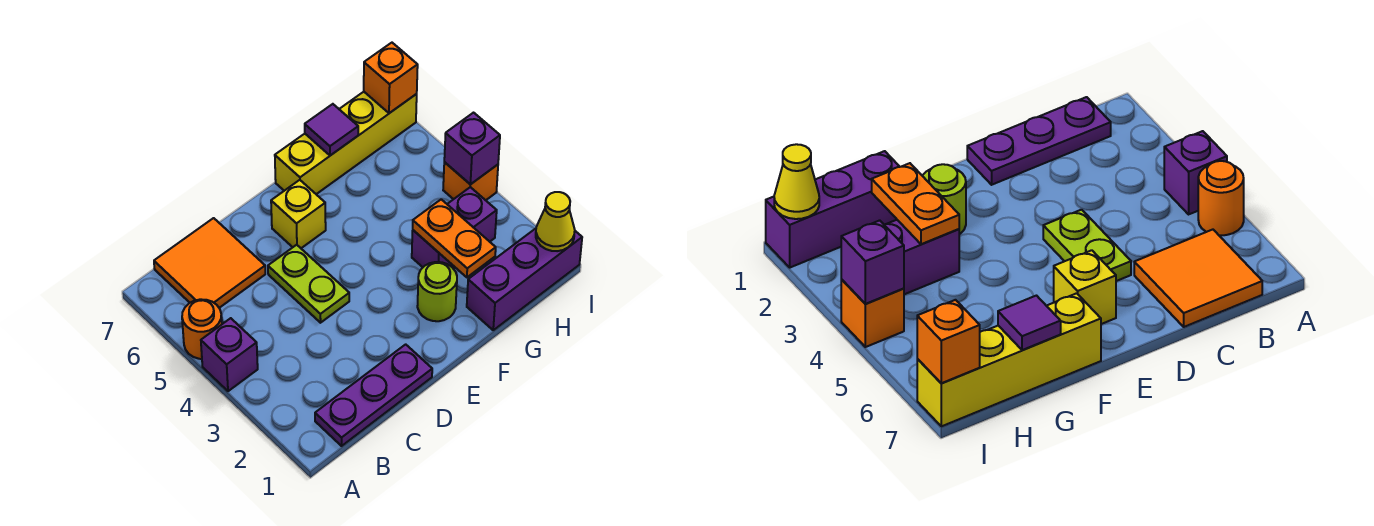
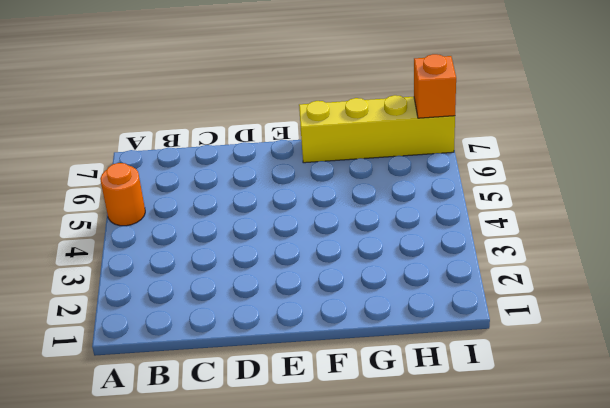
none -> purple brick A4 level 1
none -> purple plate B1:D1 level 1
none -> orange tile B6:C7 level 1

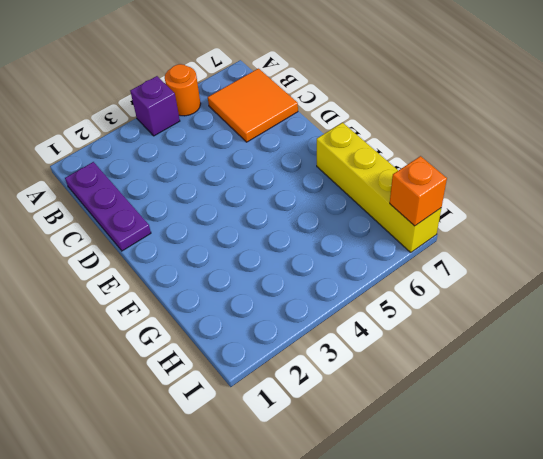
none -> lime plate D4:D5 level 1
none -> yellow brick E6 level 1
none -> lime round brick F2 level 1

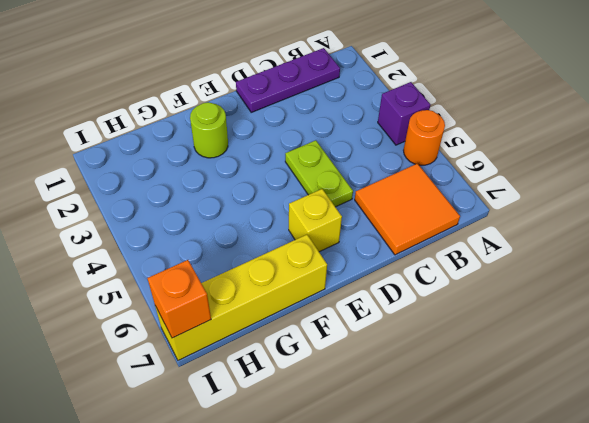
none -> purple brick G1:I1 level 1
none -> purple brick G3:H3 level 1
none -> orange brick I4 level 1

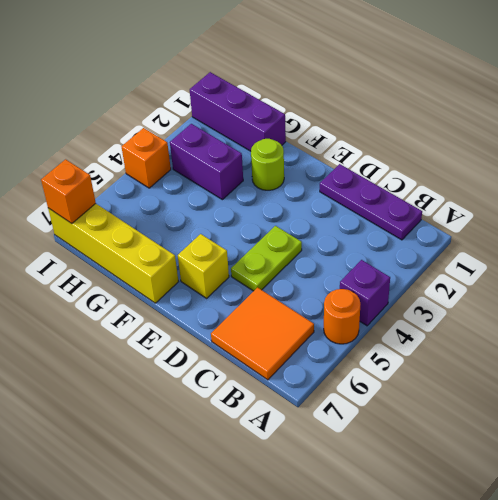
none -> orange plate G2:G3 level 2
none -> purple tile G7 level 2
none -> yellow cone I1 level 2

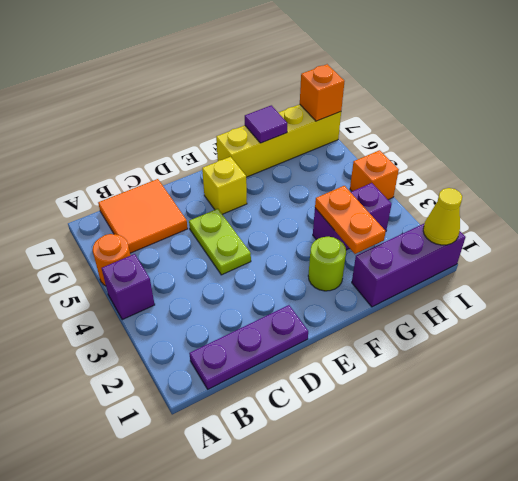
none -> purple brick I4 level 2

